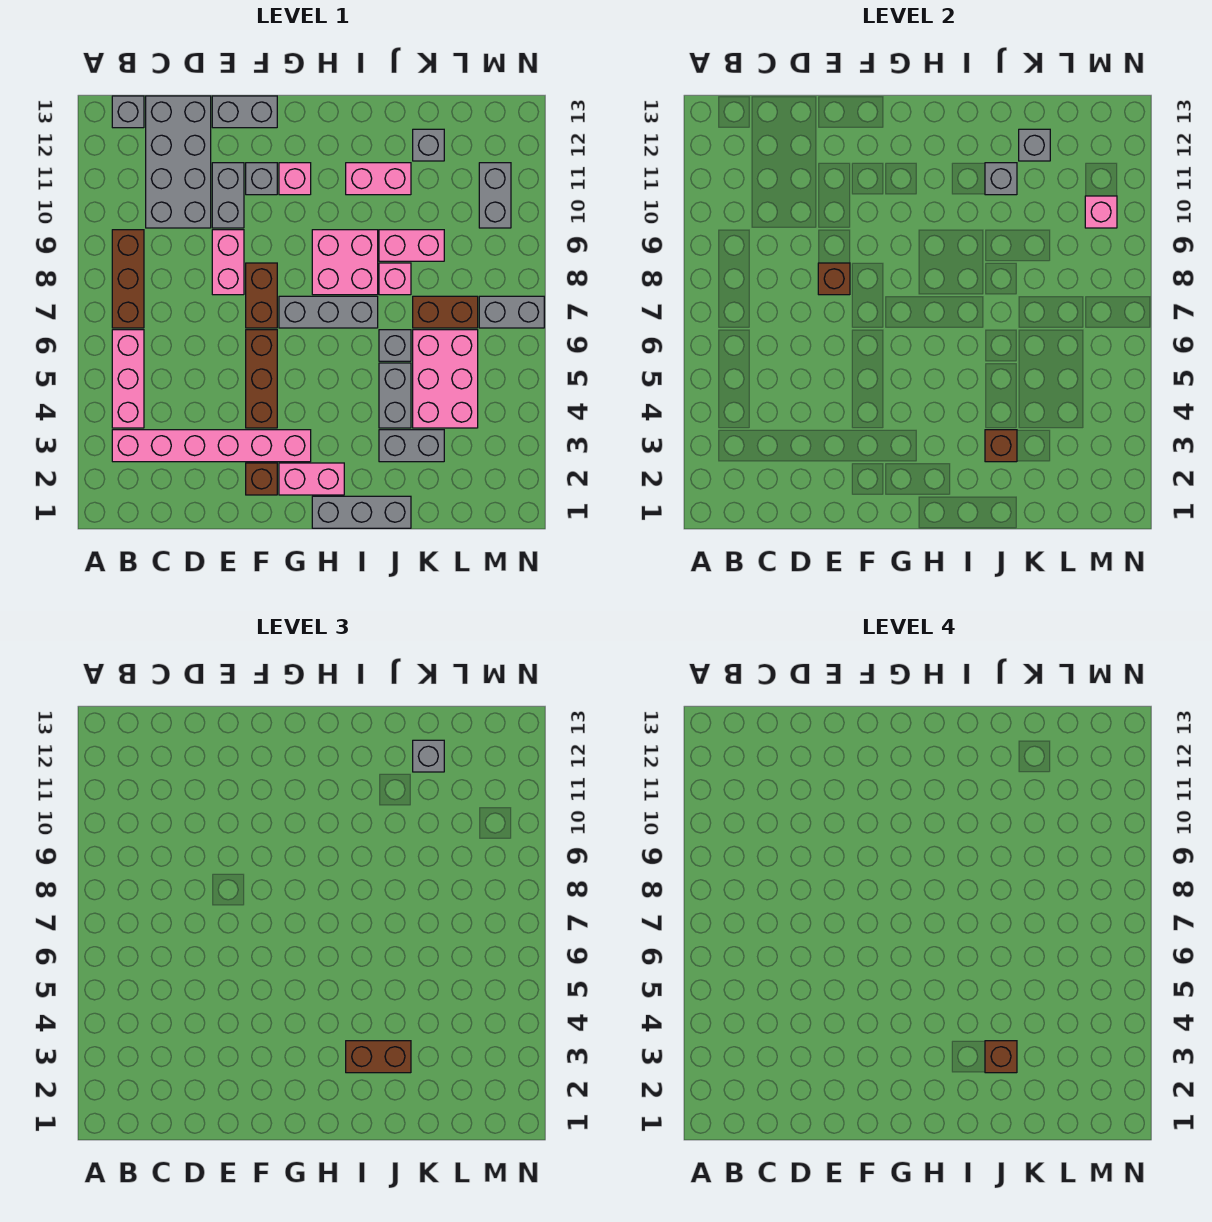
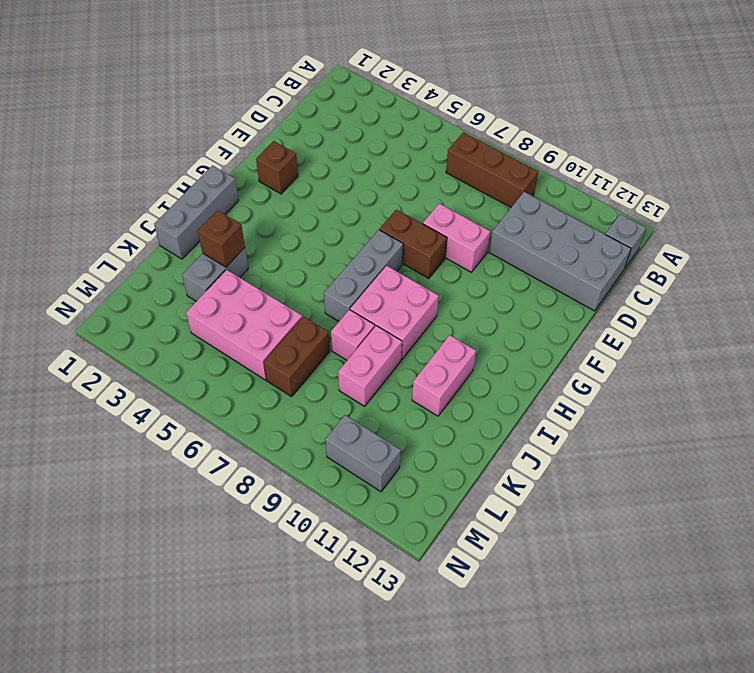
none -> pink brick B3:G3 level 1
none -> pink brick B4:B6 level 1
none -> grey brick E10:E11 level 1
none -> grey brick E13:F13 level 1

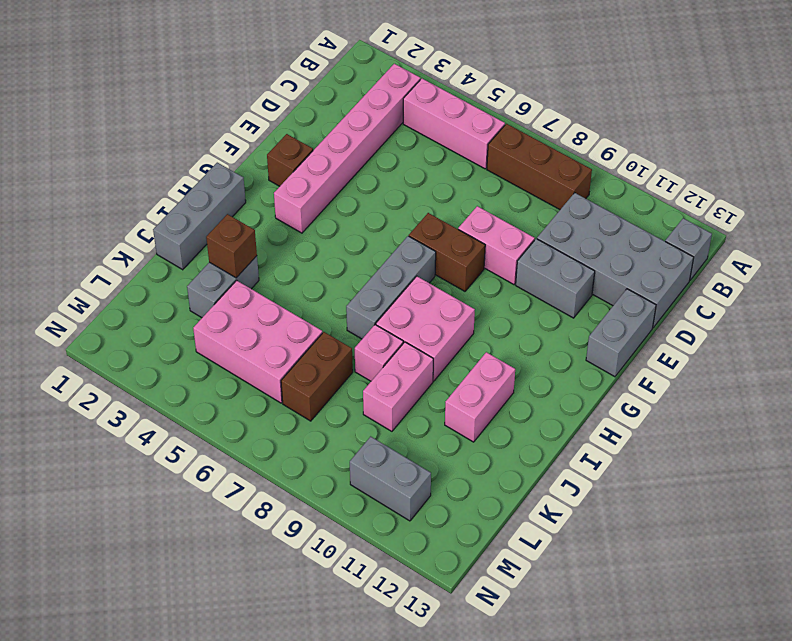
none -> brown brick F4:F6 level 1
none -> grey brick F11 level 1
none -> pink brick G2:H2 level 1
none -> pink brick G11 level 1

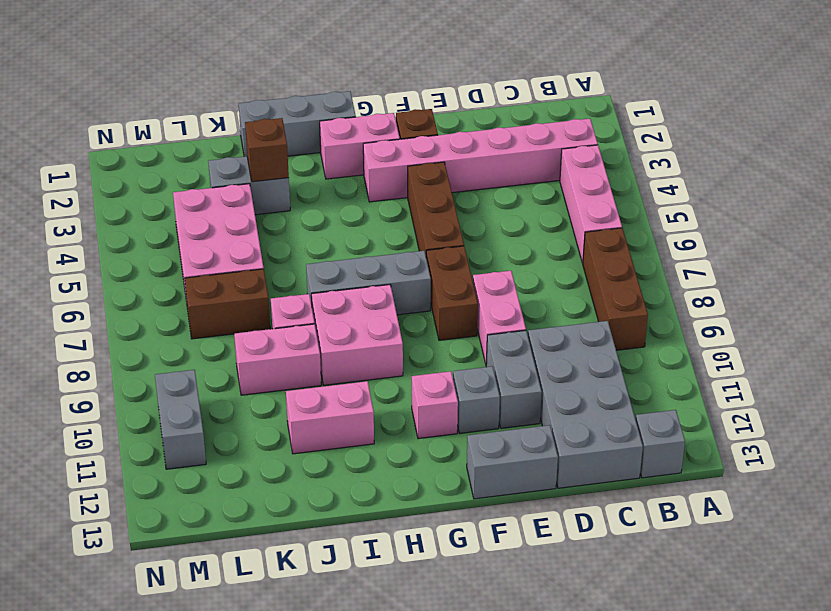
none -> grey brick J4:J5 level 1
none -> grey brick J6 level 1
none -> grey brick K12 level 1
none -> grey brick M7:N7 level 1

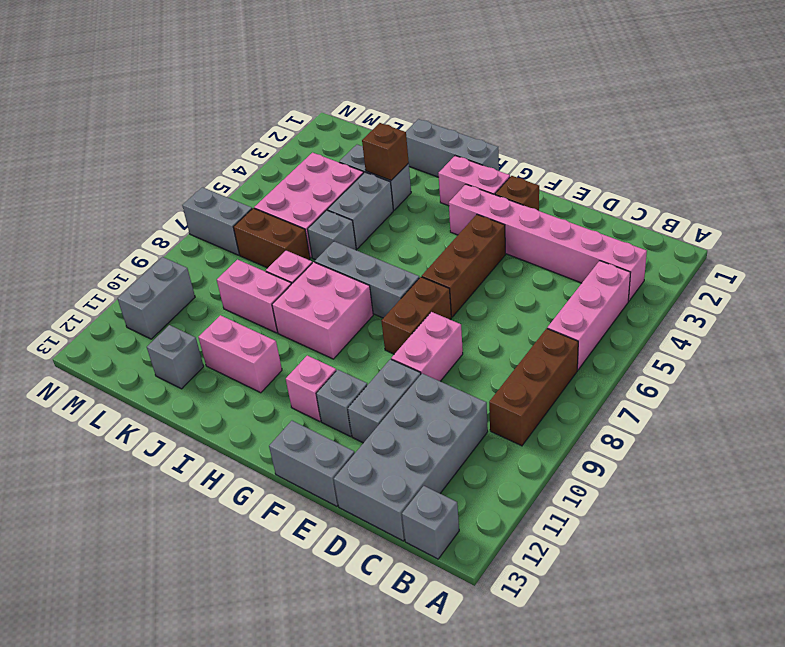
none -> brown brick E8 level 2
none -> grey brick J11 level 2
none -> grey brick K12 level 2
none -> pink brick M10 level 2

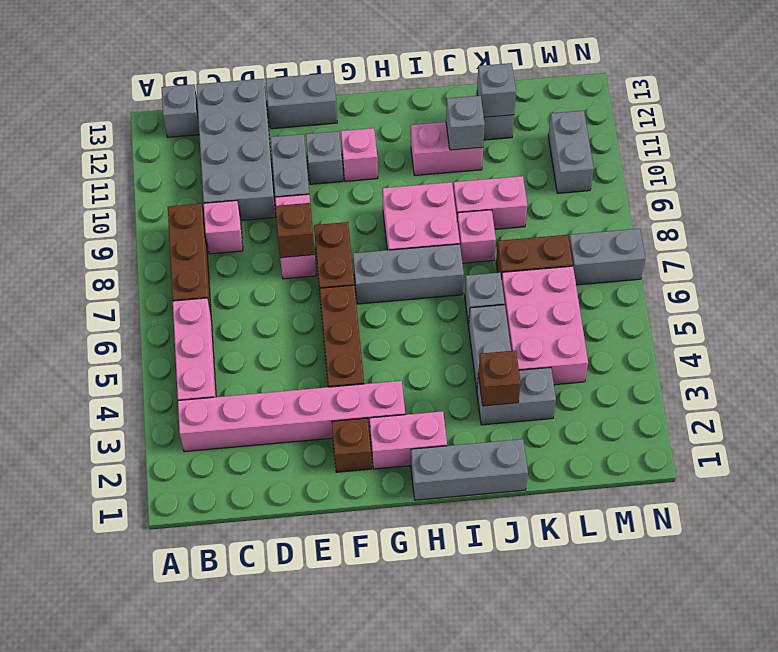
pink brick C9 level 1 -> pink brick M10 level 2
none -> brown brick I3:J3 level 3
none -> grey brick K12 level 3
none -> brown brick J3 level 4

